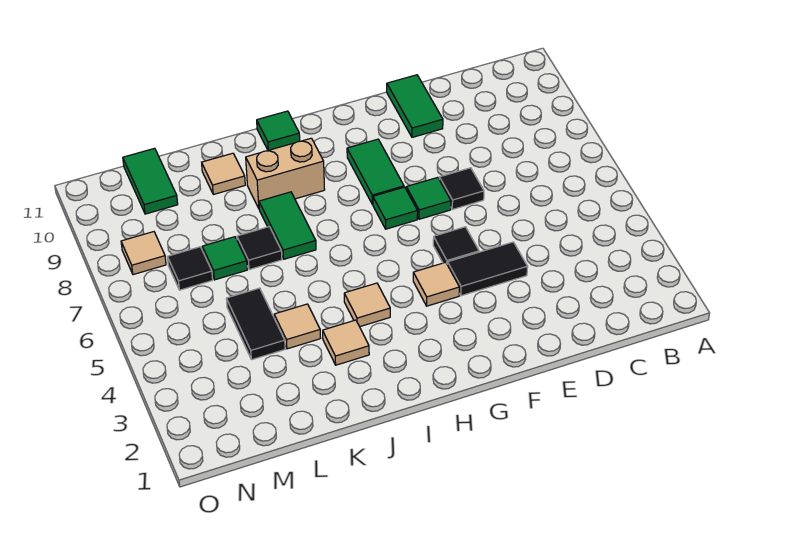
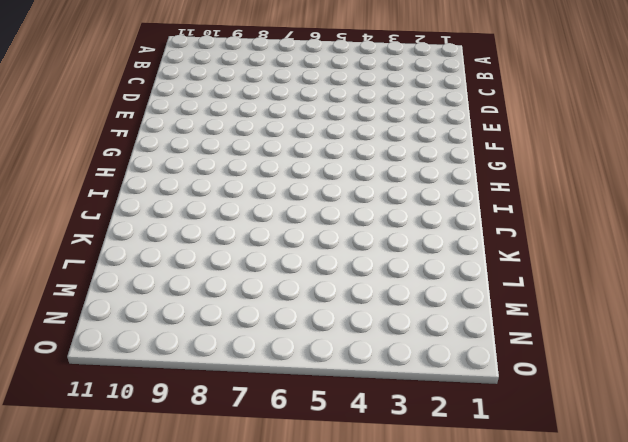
none -> black tile E4:F4 level 1
none -> black tile E7 level 1
none -> green tile E10:E11 level 1

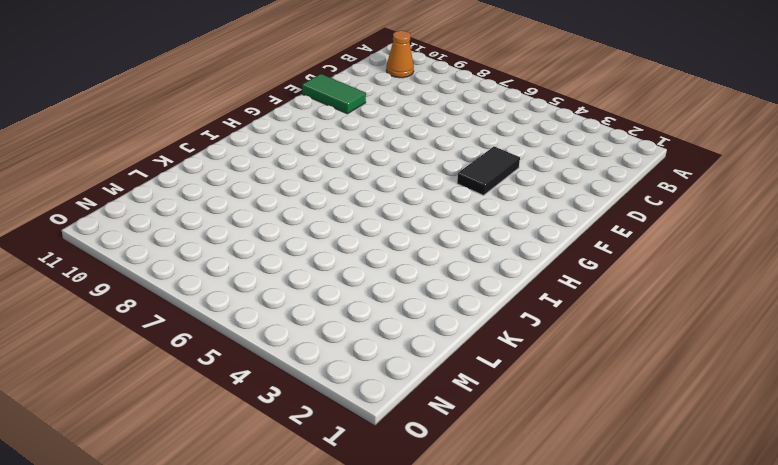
orange cone B10 level 1 -> none
none -> black tile E7 level 1
none -> black tile F5 level 1
none -> green tile F7 level 1

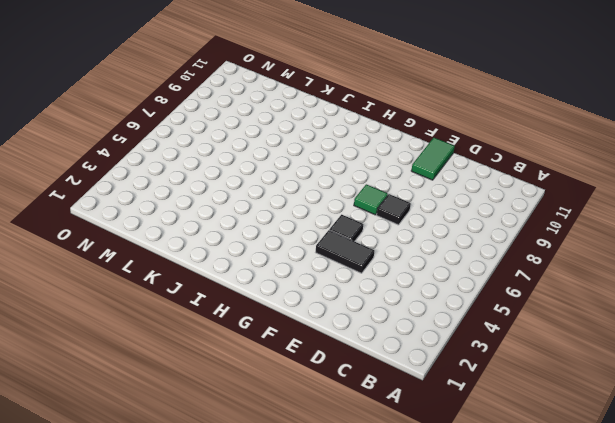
none -> tan tile G4 level 1
none -> green tile G7 level 1
none -> green tile G8:G9 level 1

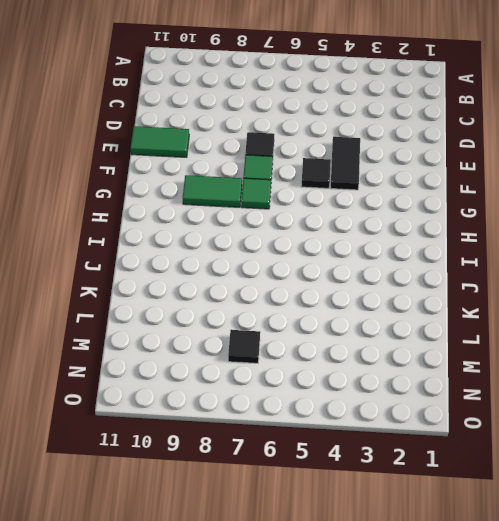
none -> tan tile G4 level 1
none -> tan tile I4 level 1
none -> tan brick I9:J9 level 1

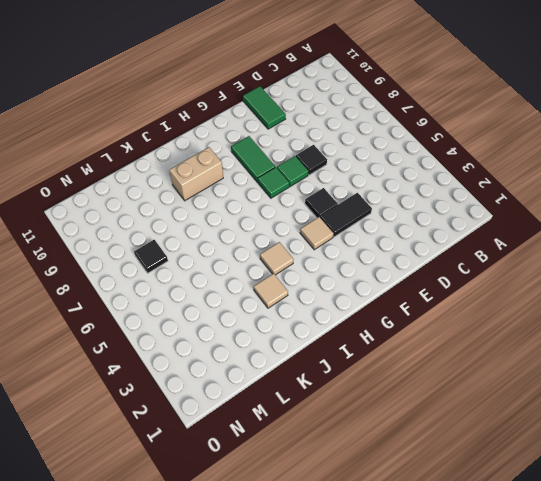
none -> green tile I11 level 1
none -> green tile J7:J8 level 1
none -> tan tile K4 level 1

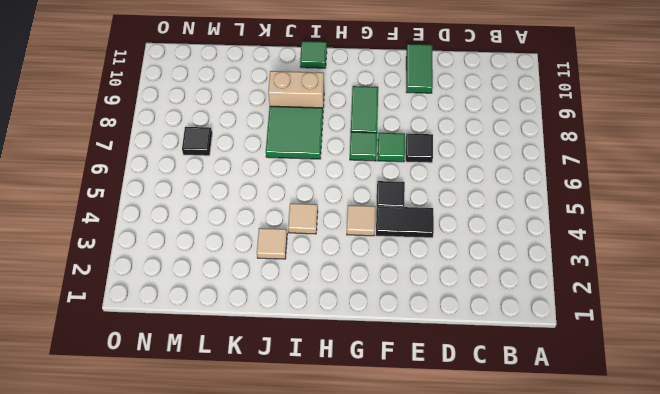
green tile I7:J8 level 1 -> green tile J7:J8 level 1
none -> tan tile K4 level 1
none -> black tile K7 level 1
none -> tan tile K10 level 1

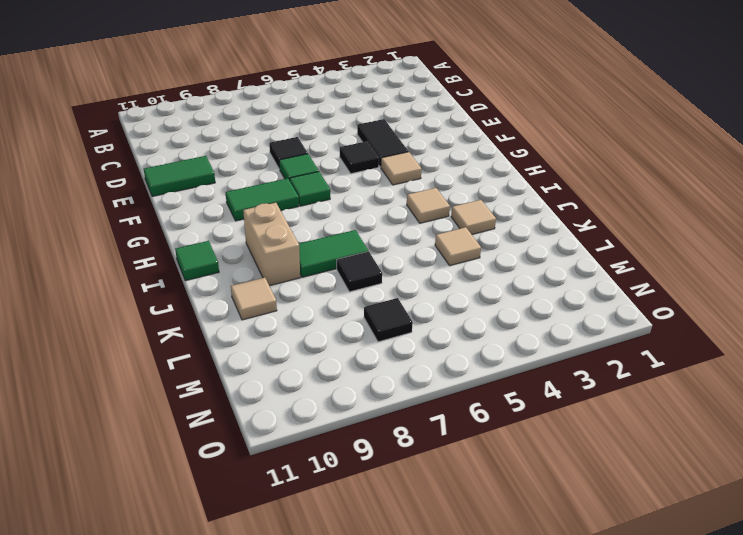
none -> black tile L4:L5 level 1
none -> green tile L7 level 1
none -> green tile M10:M11 level 1

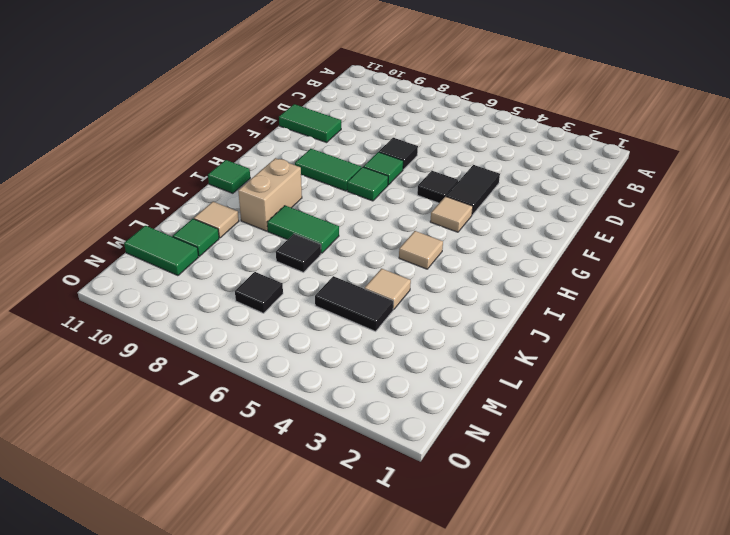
green tile L10 level 1 -> green tile L7 level 1
none -> tan tile J3 level 1
none -> tan tile N8 level 1

